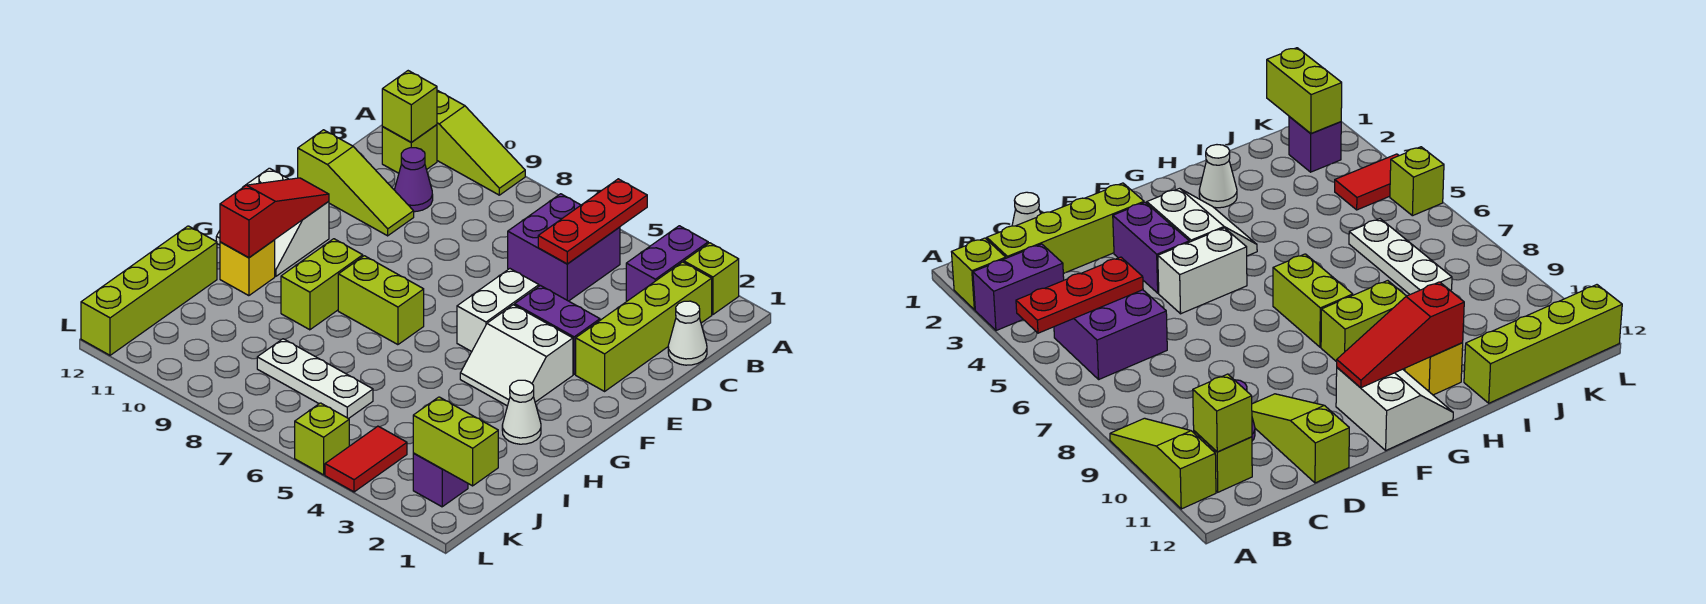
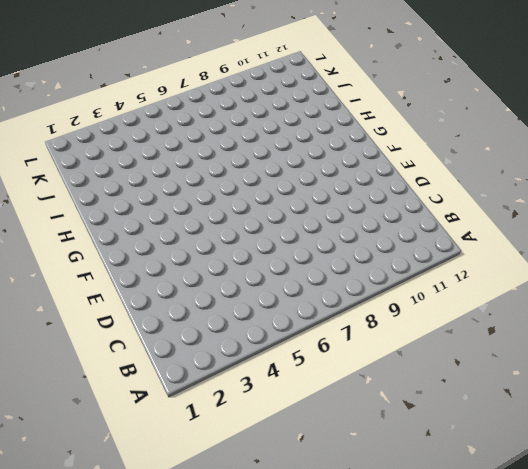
none -> lime brick A2 level 1
none -> purple brick A3:B3 level 1
none -> lime slope A9:A11 level 1 top 11

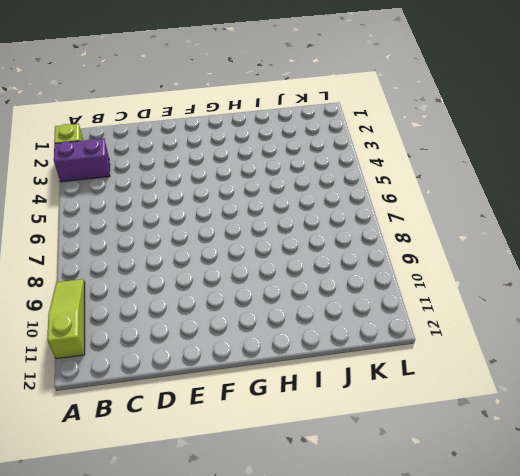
none -> lime brick B2:E2 level 1
none -> purple brick B5:C6 level 1
none -> lime brick B11 level 1

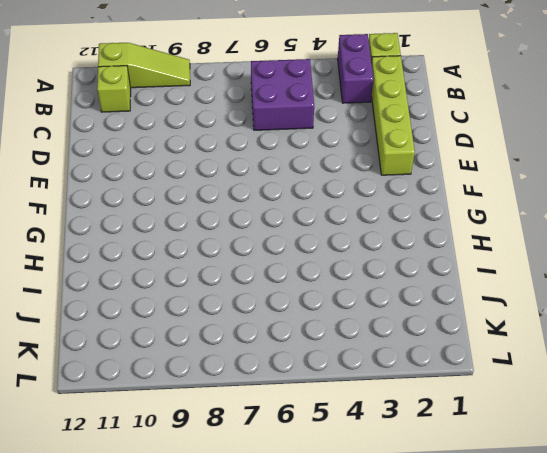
none -> white cone C1 level 1
none -> purple cone C10 level 1
none -> lime slope D10:D12 level 1 top 12

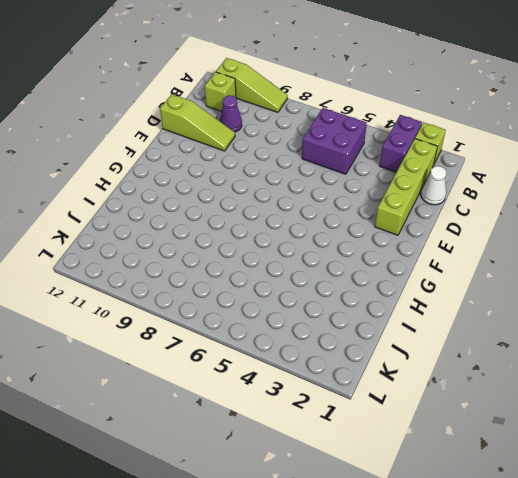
none -> purple brick E3:E4 level 1
none -> white brick E5:F5 level 1
none -> white slope F3:G4 level 1 top F

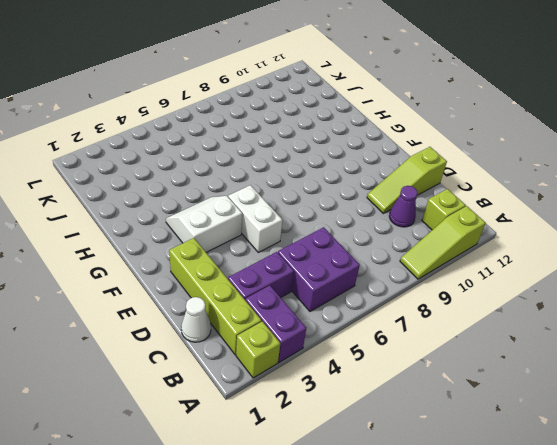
purple brick C3:C4 level 1 -> purple brick E3:E4 level 1
none -> white slope F11:G12 level 1 top F
none -> lime brick G7:G8 level 1
none -> lime brick G9:H9 level 1

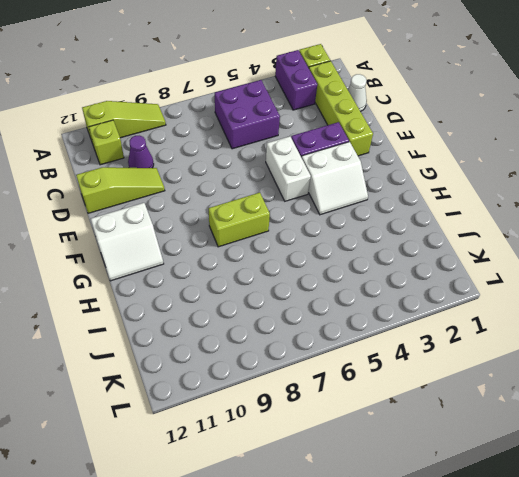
none -> lime brick G9:H9 level 1
none -> white cone H2 level 1
none -> yellow brick H11 level 1

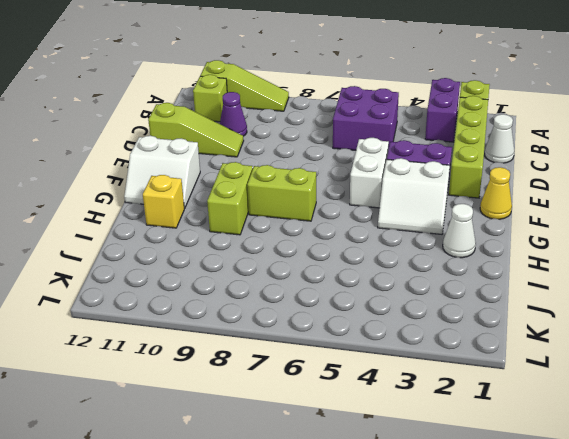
yellow cone F1 level 1 -> none
none -> lime brick I12:L12 level 1
none -> white plate J6:J8 level 1
none -> purple brick K2 level 1

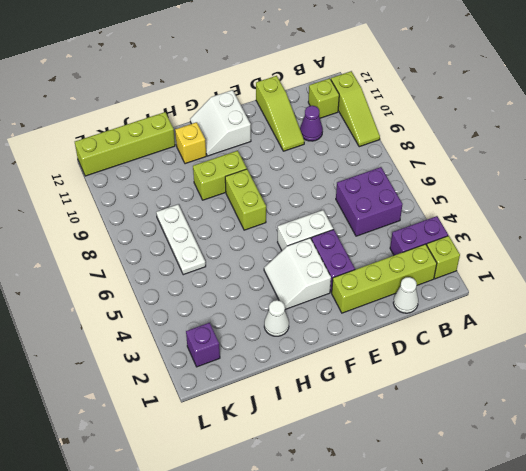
none -> red tile K4:L4 level 1
none -> lime brick L5 level 1
none -> red plate A5:C5 level 2

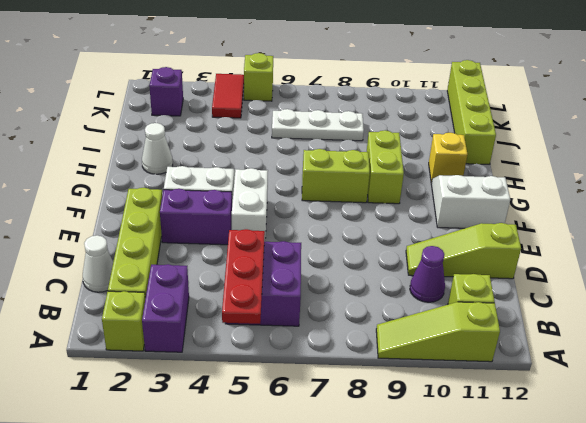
none -> lime brick B11 level 2
none -> red slope F11:H11 level 2 top H
none -> lime brick K1:K2 level 2

